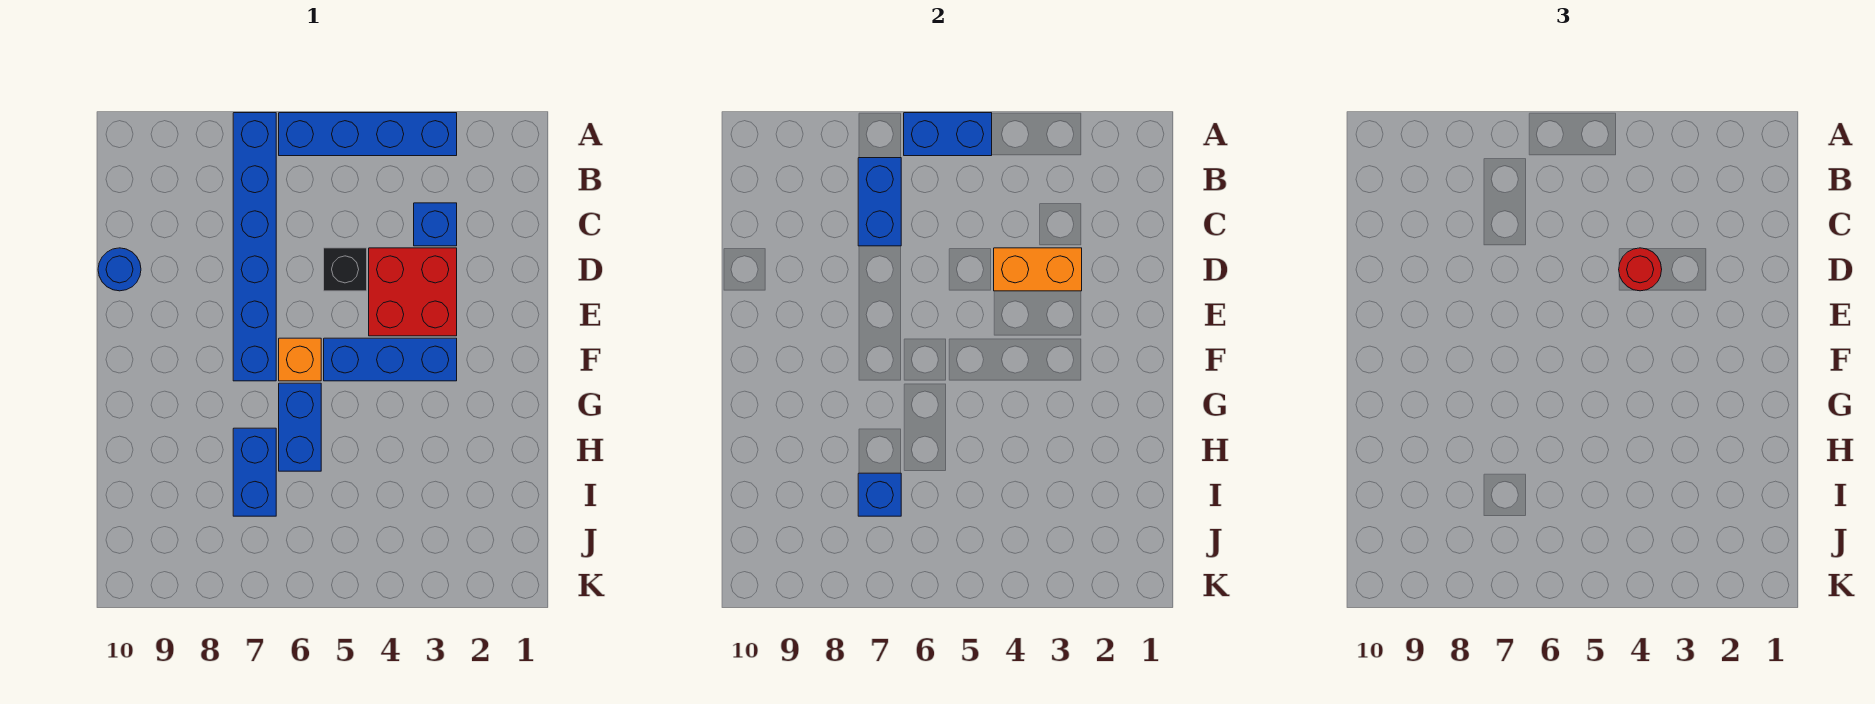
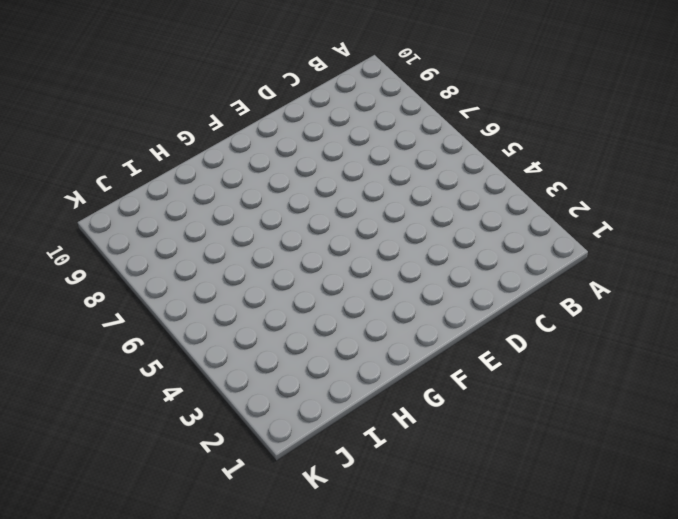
none -> blue brick A3:A6 level 1
none -> blue brick A7:F7 level 1
none -> blue brick C3 level 1

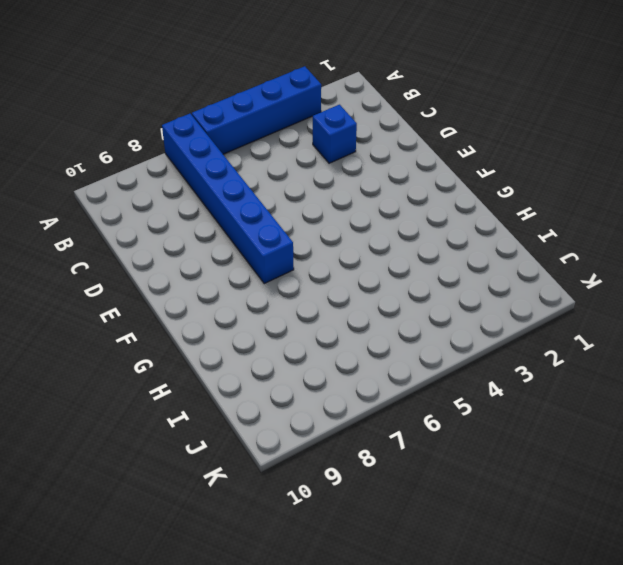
none -> red brick D3:E4 level 1
none -> black brick D5 level 1
none -> blue round brick D10 level 1

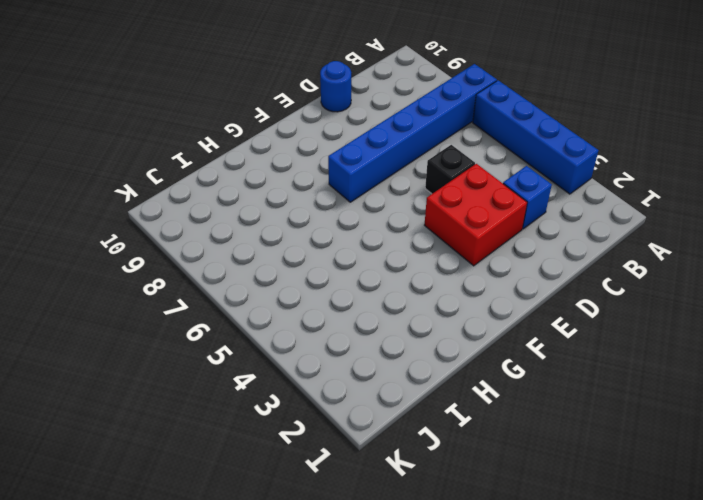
none -> blue brick F3:F5 level 1
none -> orange brick F6 level 1
none -> blue brick G6:H6 level 1

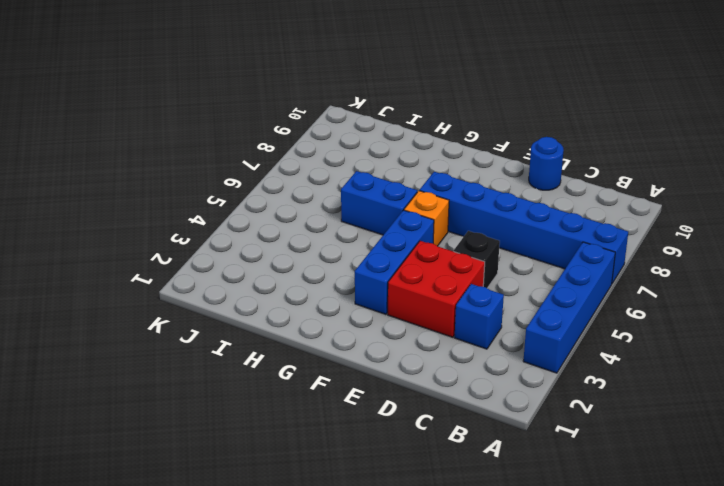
none -> blue brick H7:I7 level 1
none -> blue brick A5:A6 level 2
none -> blue brick B7:C7 level 2

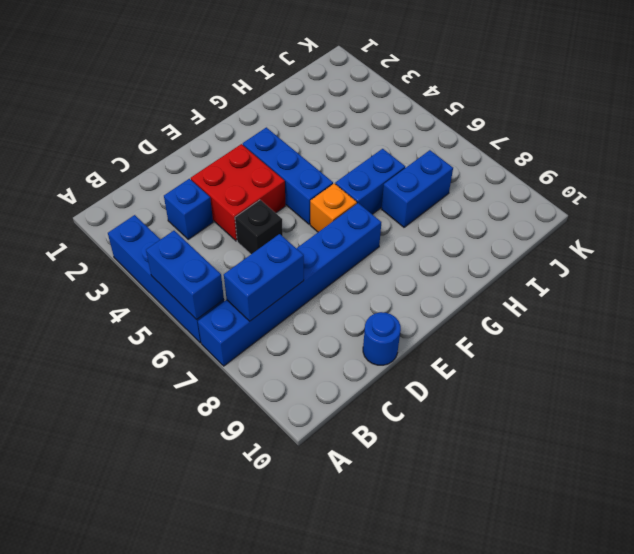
none -> orange brick D3:D4 level 2
none -> blue brick I7 level 2
none -> red round brick D4 level 3

